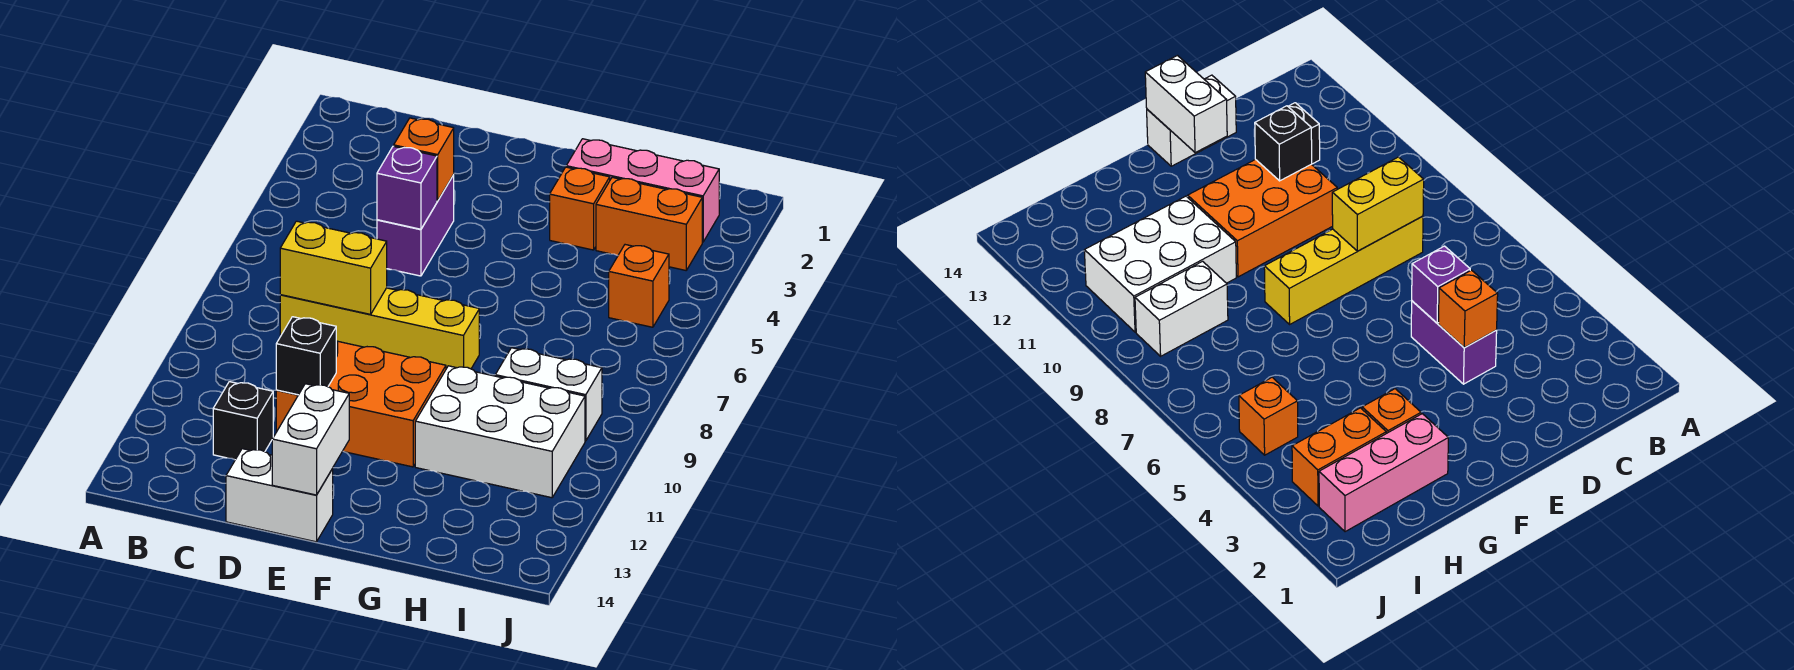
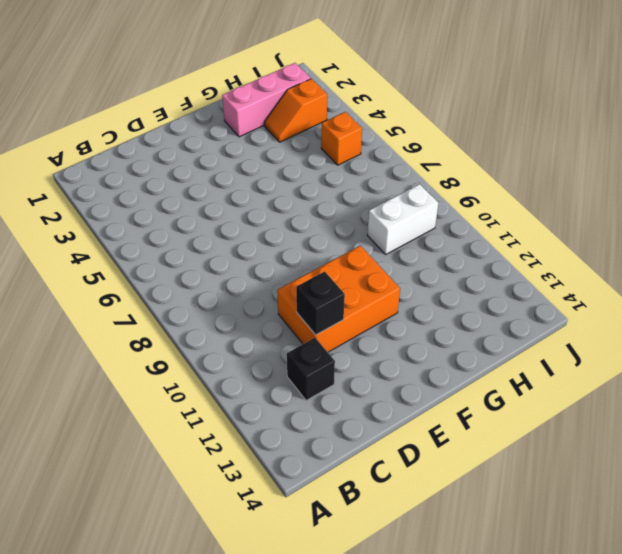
orange slope H3:I3 level 1 top I -> orange brick H3:I3 level 1
none -> yellow brick C8:F8 level 1
none -> purple brick D4:D5 level 1
none -> white brick D14:E14 level 1

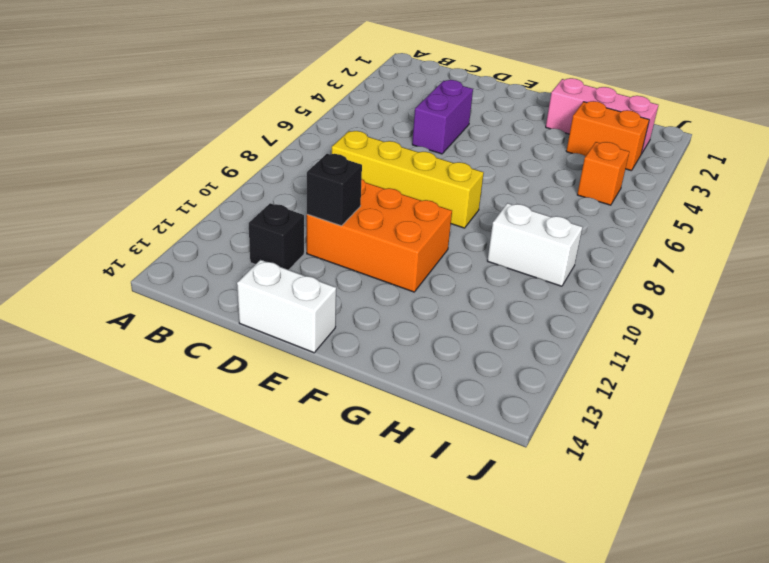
none -> orange brick G3 level 1
none -> white brick G10:I11 level 1
none -> yellow brick C8:D8 level 2

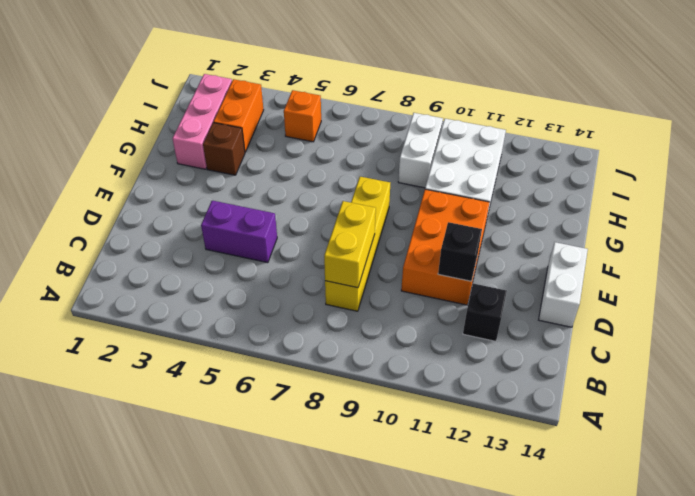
brown brick G3 level 1 -> orange brick G3 level 1
none -> orange brick D4 level 2
none -> purple brick D5 level 2
none -> white brick E13:E14 level 2

